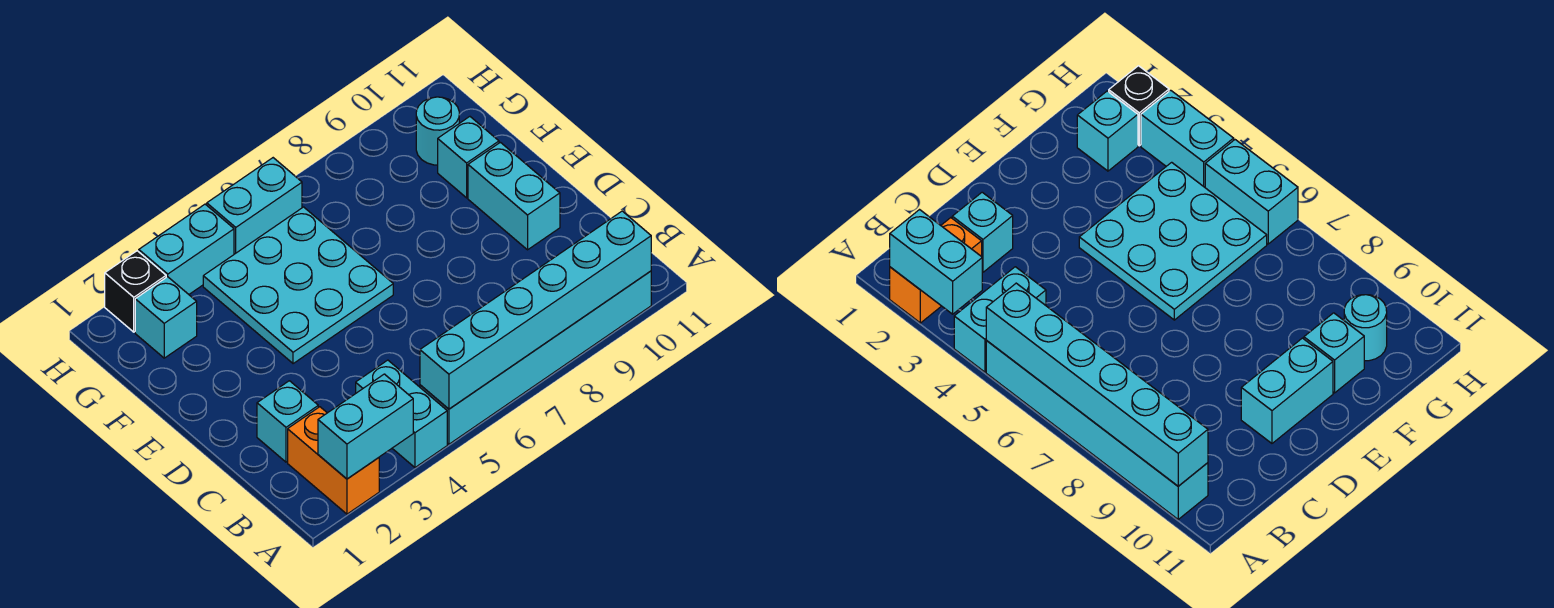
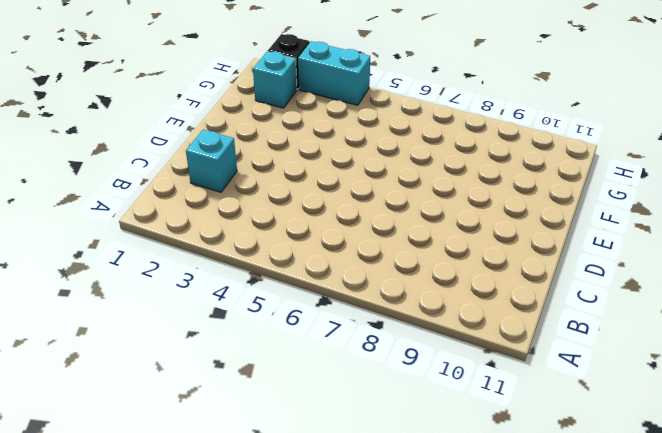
none -> orange brick A2:B2 level 1
none -> cyan brick A4:B4 level 1
none -> cyan brick A5:A10 level 1

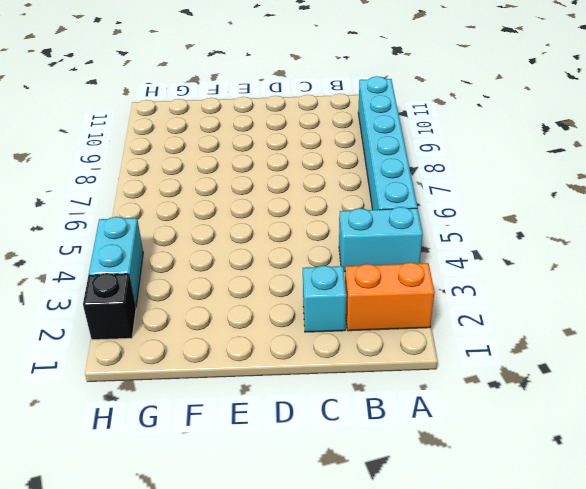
none -> cyan brick D10:E10 level 1
none -> cyan plate E4:G6 level 1
none -> cyan brick F10 level 1

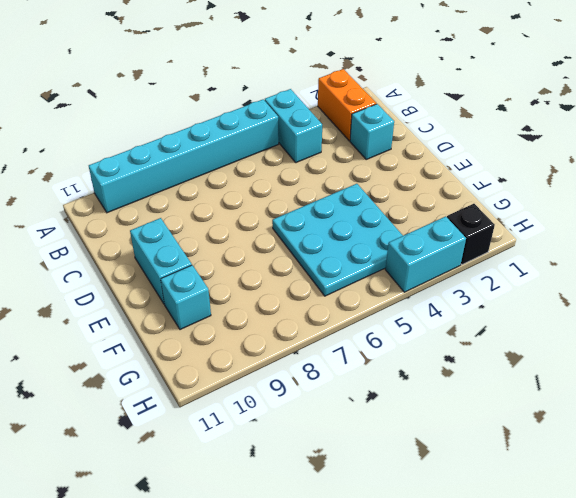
none -> cyan brick G2 level 1
none -> cyan round brick G10 level 1
none -> cyan brick H5:H6 level 1

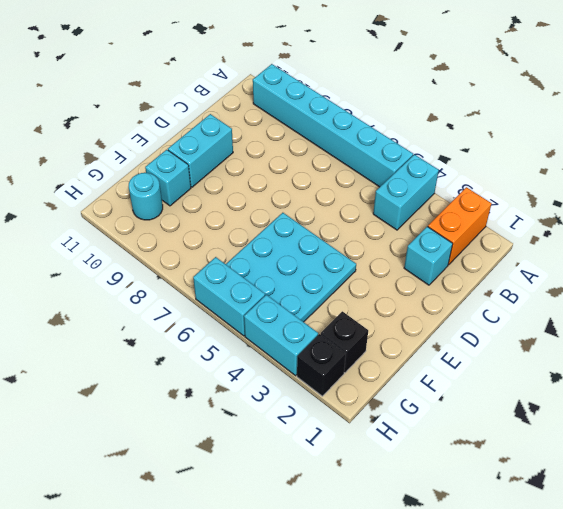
black brick G2 level 1 -> cyan brick G2 level 1
none -> cyan brick A2:A3 level 2
none -> cyan brick A5:A10 level 2

